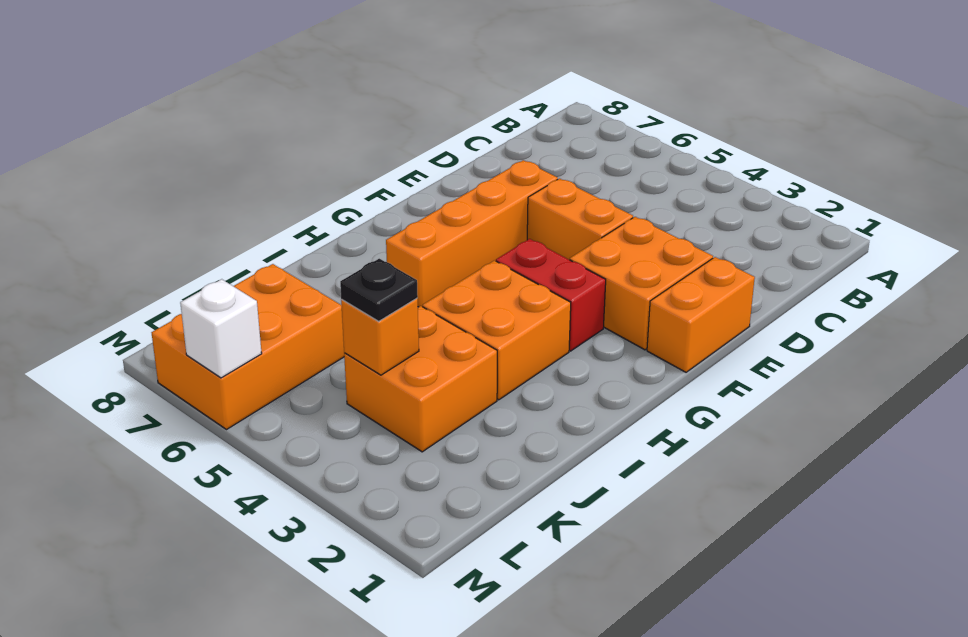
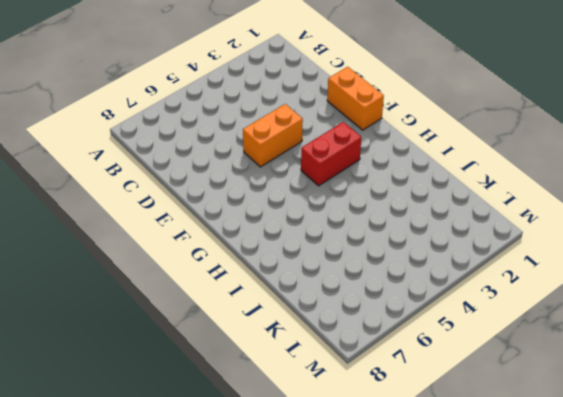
none -> orange brick E2:F3 level 1
none -> orange brick E6:H6 level 1

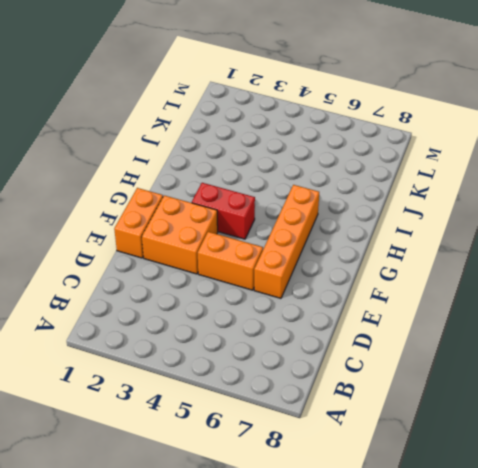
none -> orange brick H3:I4 level 1
none -> orange brick J3:K4 level 1

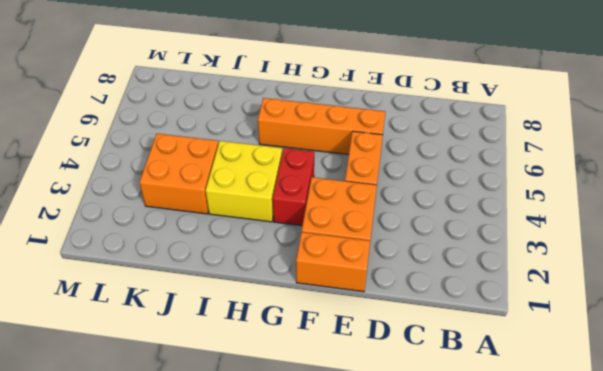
yellow brick H3:I4 level 1 -> orange brick H3:I4 level 1
none -> orange brick K6:M7 level 1
none -> orange brick K4 level 2

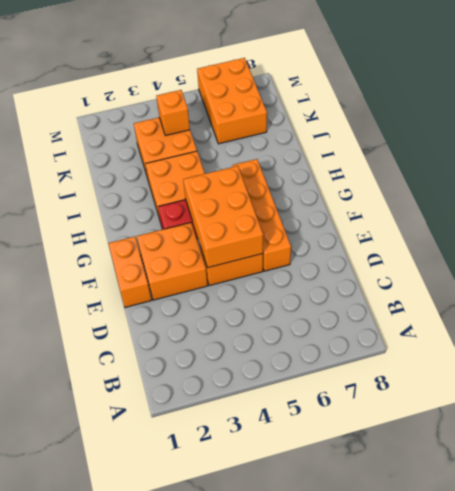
orange brick E4:G5 level 2 -> none
none -> white brick M6 level 2
none -> black plate K4 level 3

